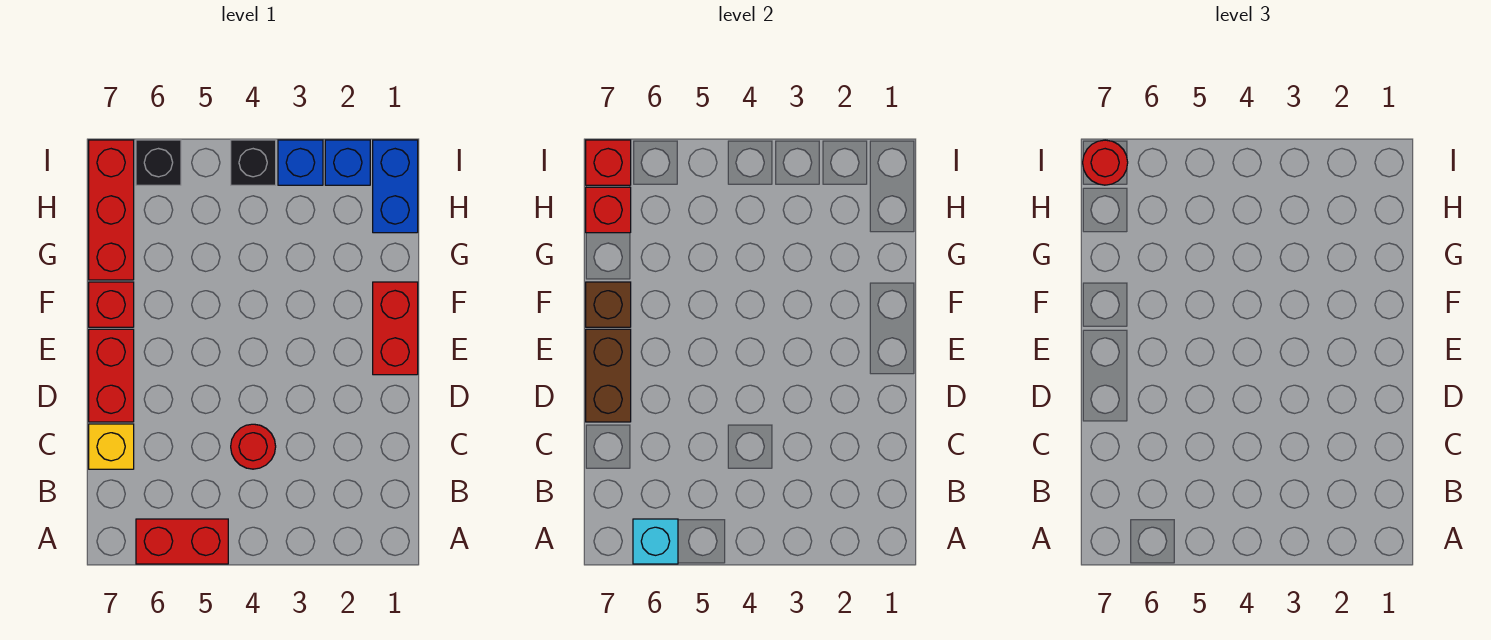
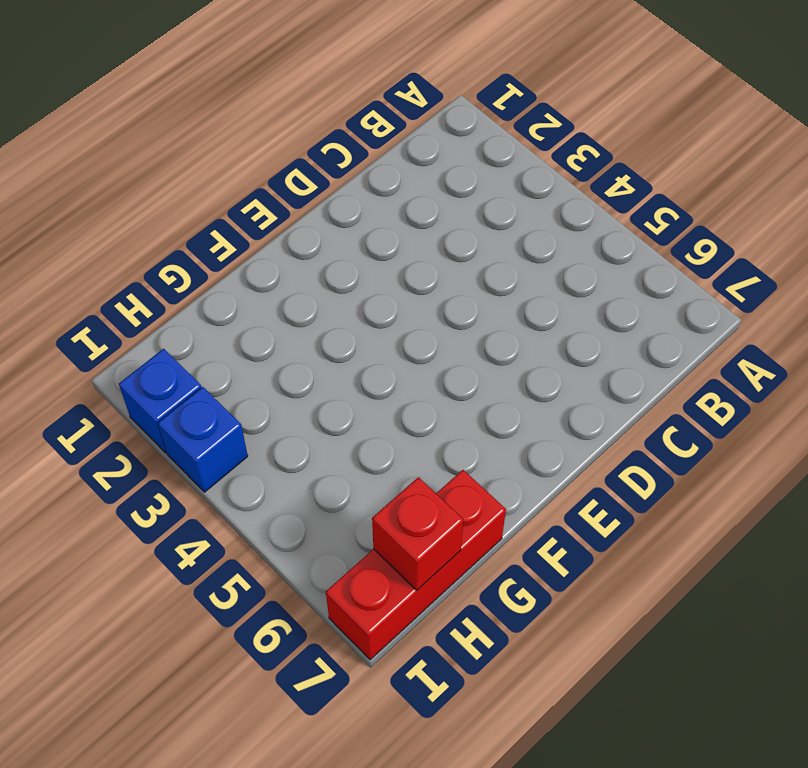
none -> red brick A5:A6 level 1
none -> red round brick C4 level 1
none -> yellow brick C7 level 1

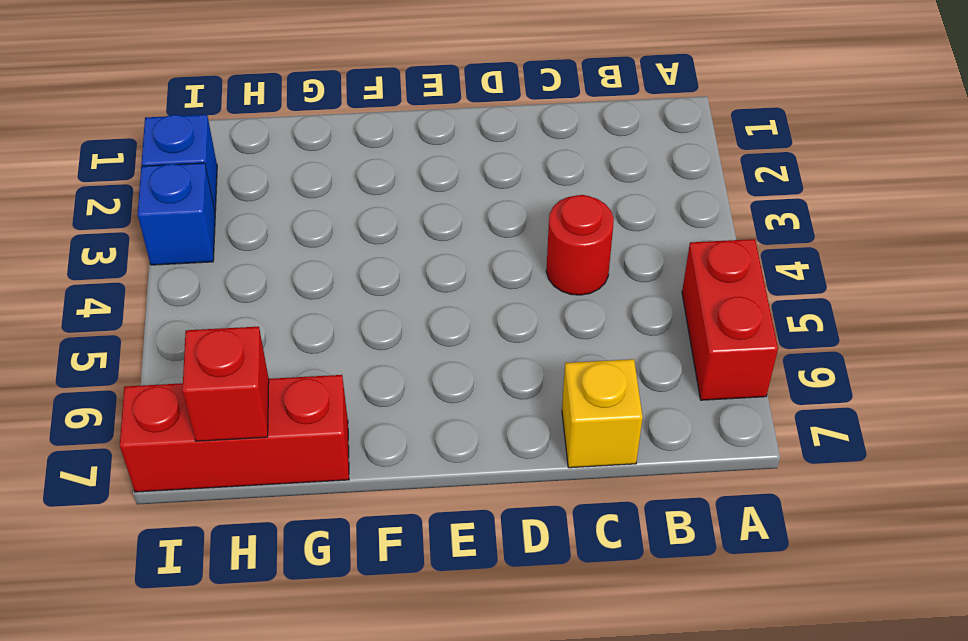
none -> red brick D7:E7 level 1
none -> red brick E1:F1 level 1
none -> red brick F7 level 1

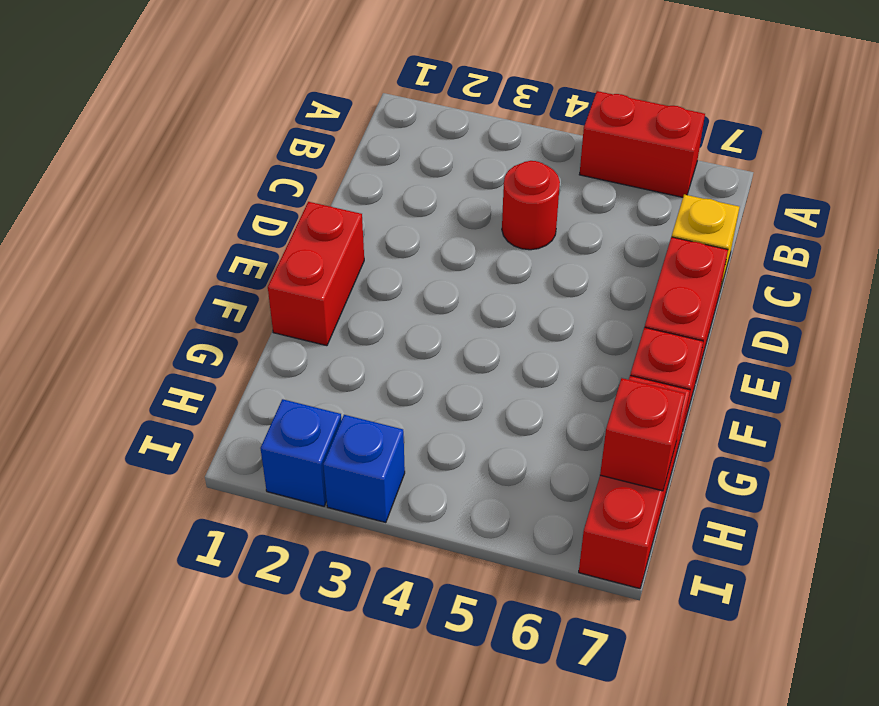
none -> blue brick H1:I1 level 1
none -> black brick I4 level 1
none -> black brick I6 level 1

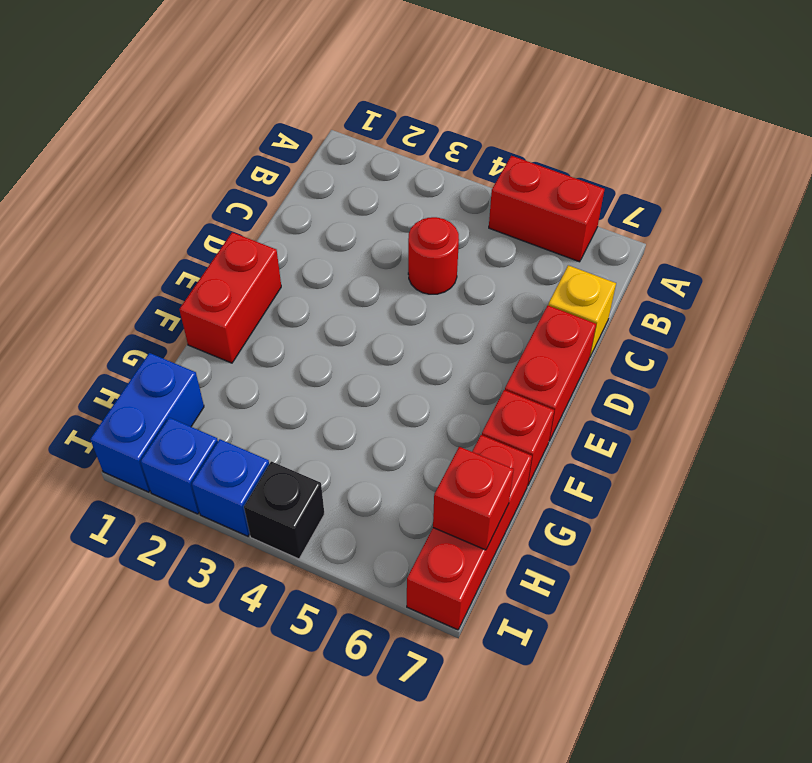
none -> black brick I6 level 1
none -> cyan brick A6 level 2
none -> brown brick D7:E7 level 2

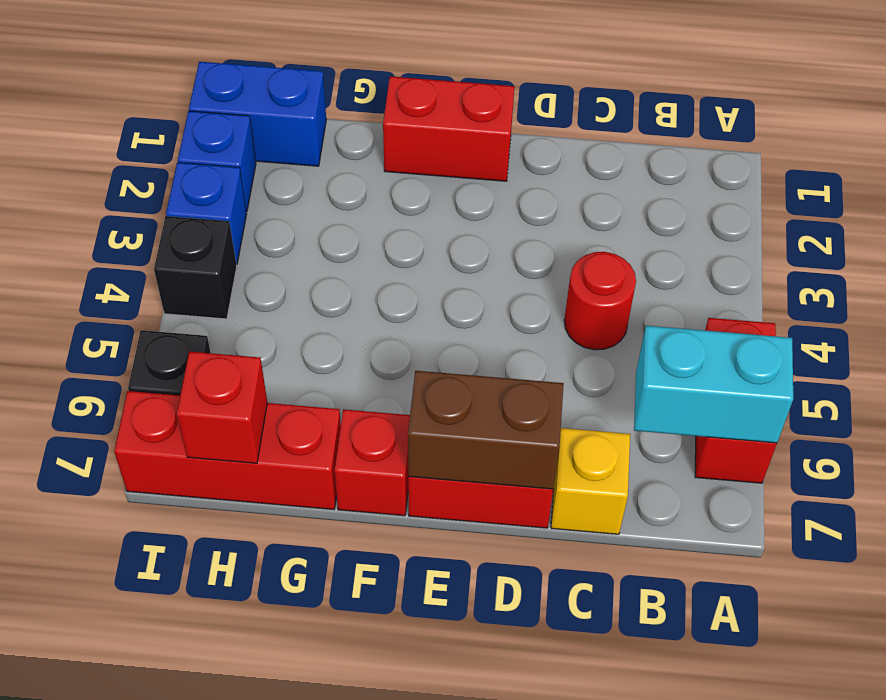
cyan brick A6:B6 level 2 -> cyan brick A6 level 2
none -> brown brick F7 level 2
none -> red brick I7 level 2
none -> red round brick I7 level 3

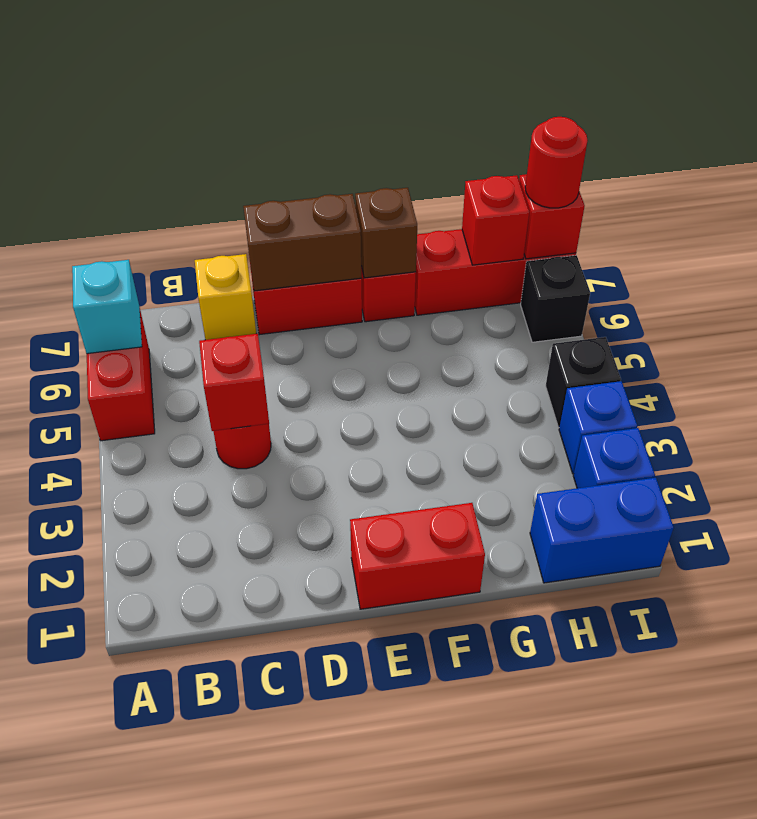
red brick C4 level 2 -> none

